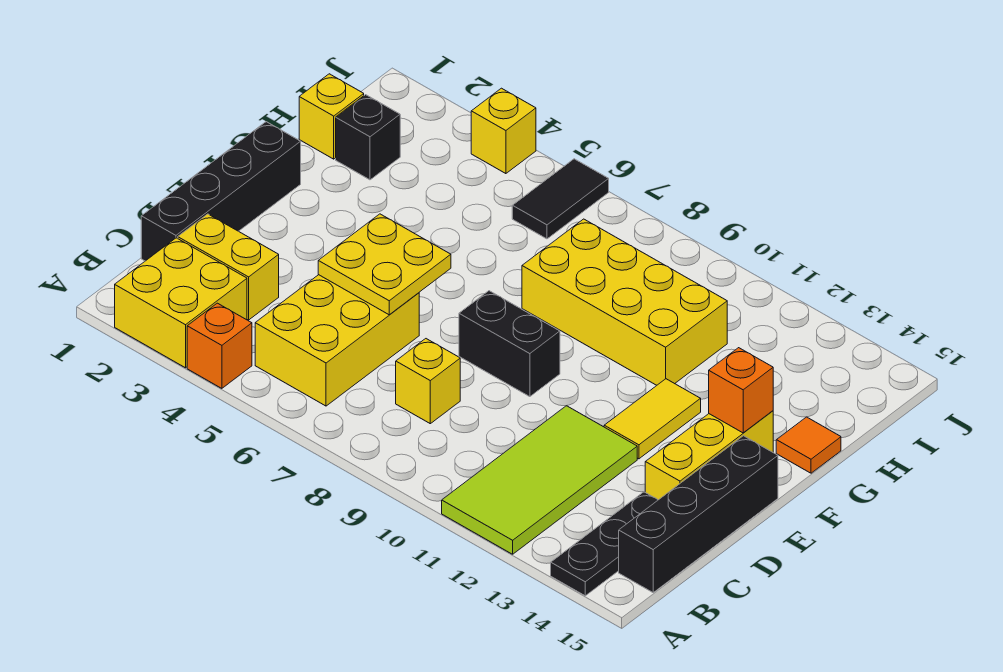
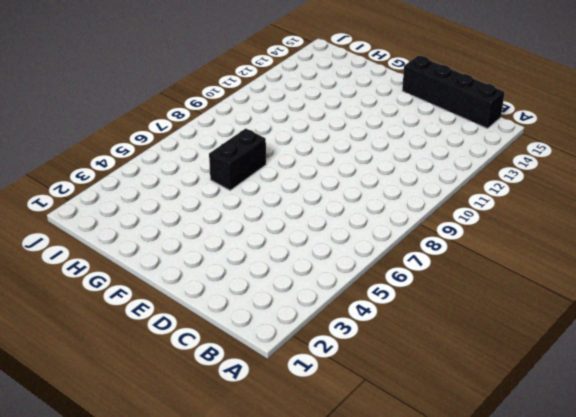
black brick G6:G7 level 1 -> black brick E8:E9 level 1
none -> yellow brick A2:B3 level 1
none -> orange brick A4 level 1
none -> lime tile A11:D12 level 1

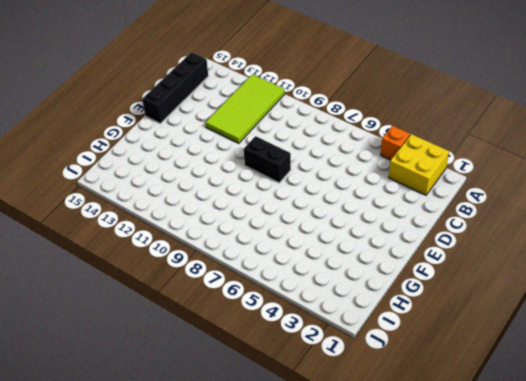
none -> black plate A14:C14 level 1
none -> yellow brick B5:D6 level 1
none -> black brick C1:F1 level 1

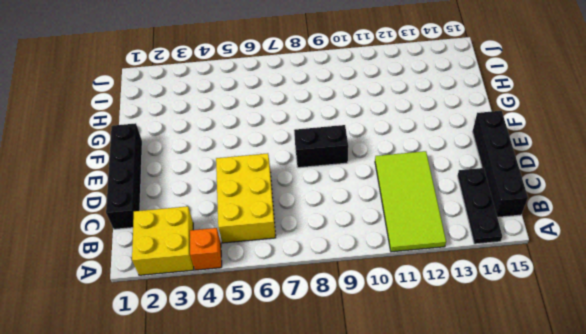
none -> yellow brick C2:C3 level 1
none -> yellow brick C8 level 1
none -> yellow brick D14:F14 level 1

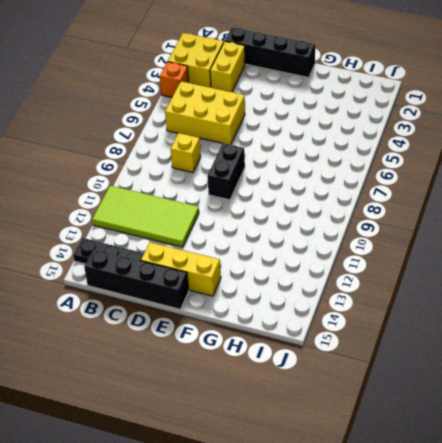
none -> yellow tile E12:F12 level 1
none -> yellow brick G8:H11 level 1
none -> orange tile G15 level 1

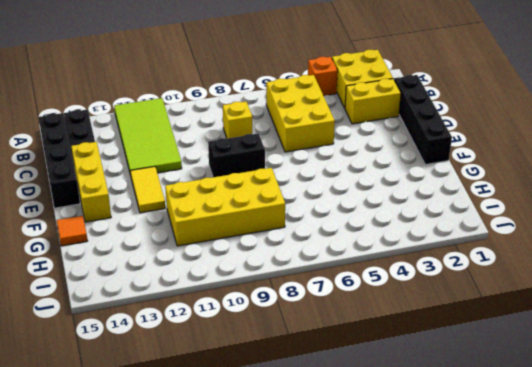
none -> yellow brick H1 level 1
none -> black brick H2 level 1
none -> black tile I6:J6 level 1

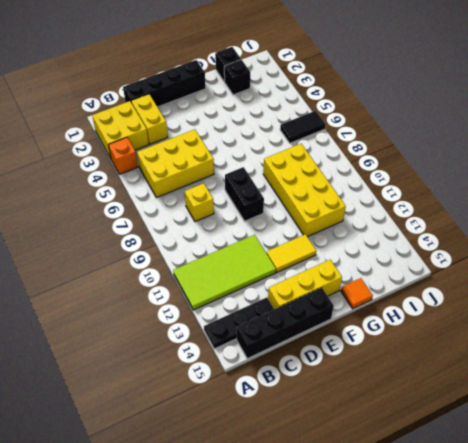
black brick H1 level 1 -> yellow brick H1 level 1
none -> yellow brick J4 level 1
none -> yellow plate D5:E6 level 2
none -> orange brick F14 level 2

